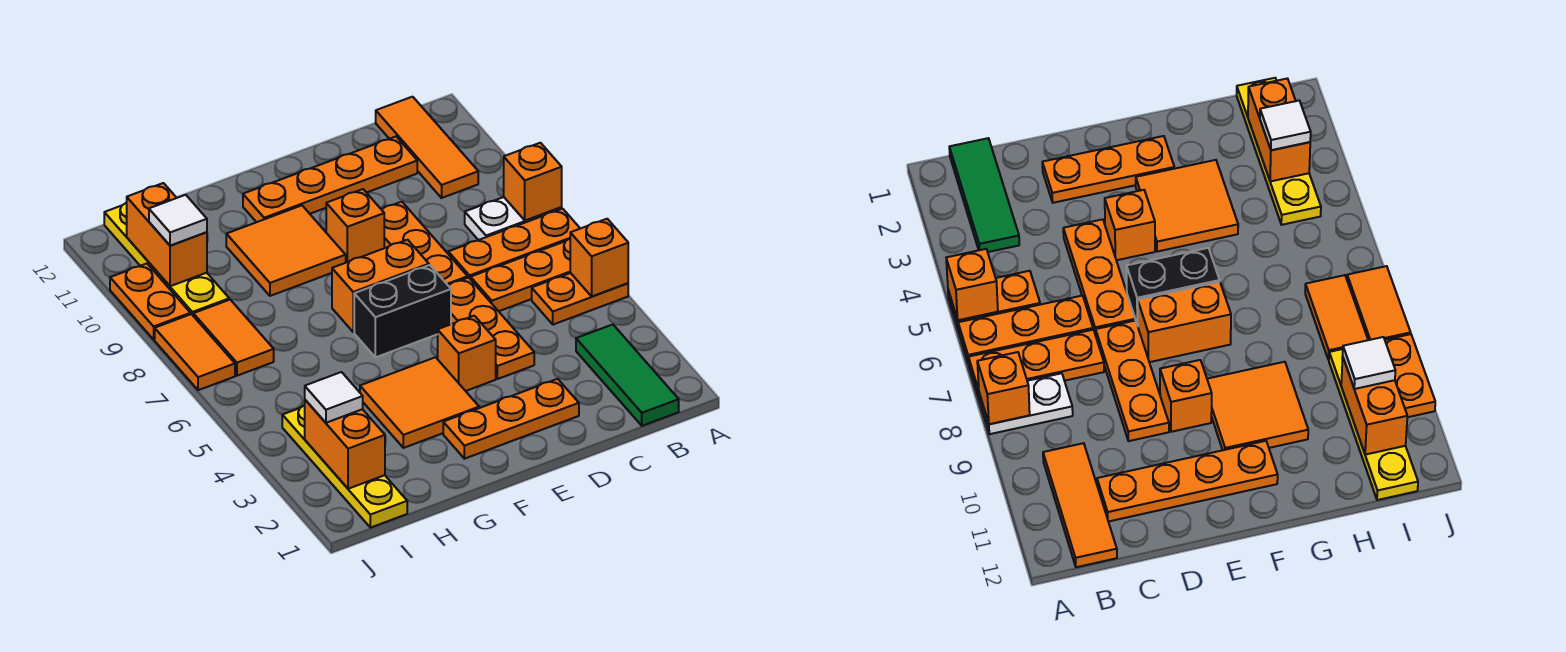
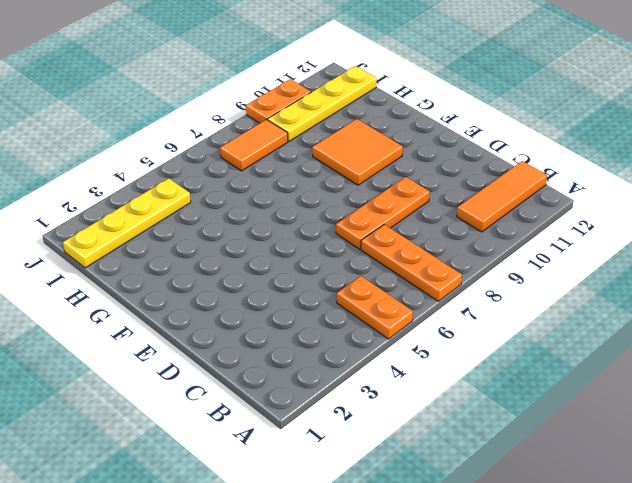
none -> orange plate A6:C6 level 1
none -> white plate A8:B8 level 1
none -> green tile B1:B3 level 1

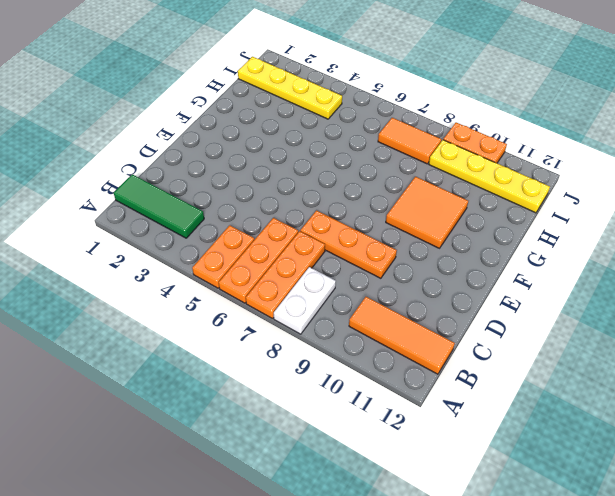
none -> orange plate C11:F11 level 1
none -> orange plate D2:F2 level 1
none -> orange plate D4:D6 level 1

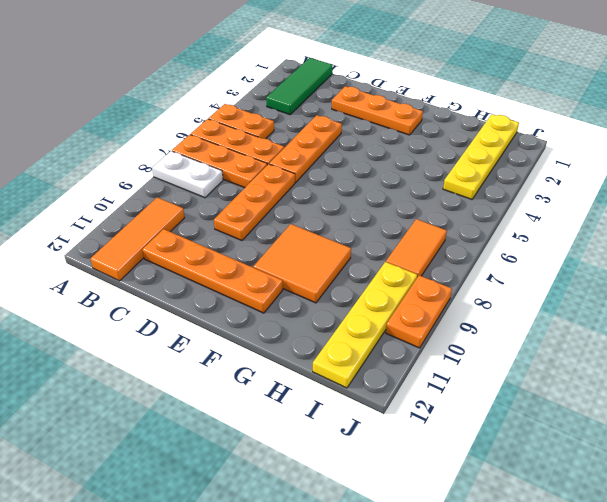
none -> orange brick E4 level 1
none -> black brick E6:F6 level 1
none -> orange brick E7:F7 level 1

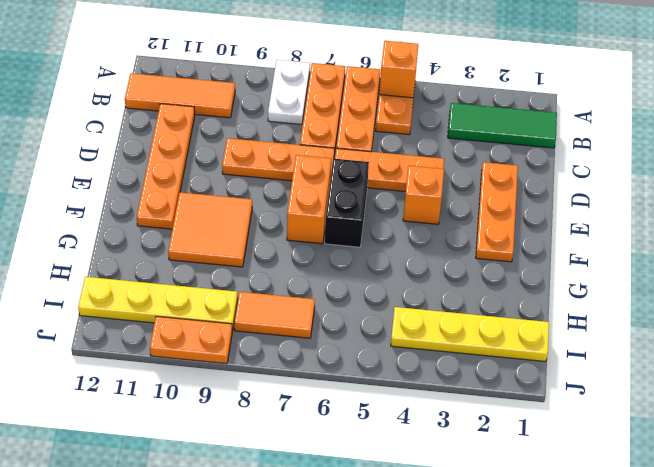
none -> orange brick E9 level 1
none -> orange tile F3:G4 level 1
none -> orange tile J7:J8 level 1

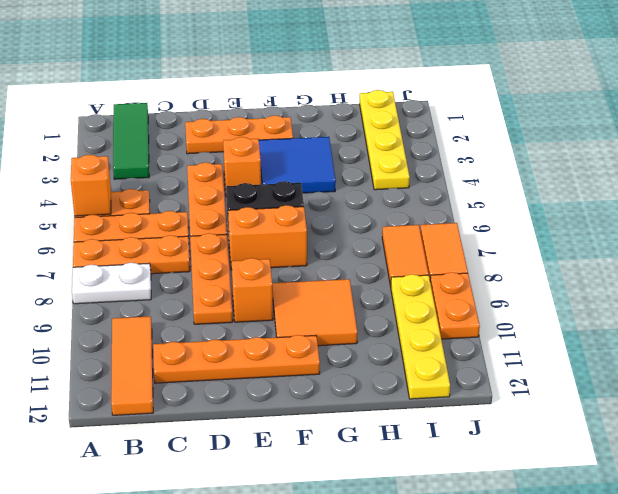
blue tile F3:G4 level 1 -> orange tile F3:G4 level 1
none -> orange brick A8 level 2
none -> orange brick I2:I3 level 2
none -> orange brick I10:I11 level 2

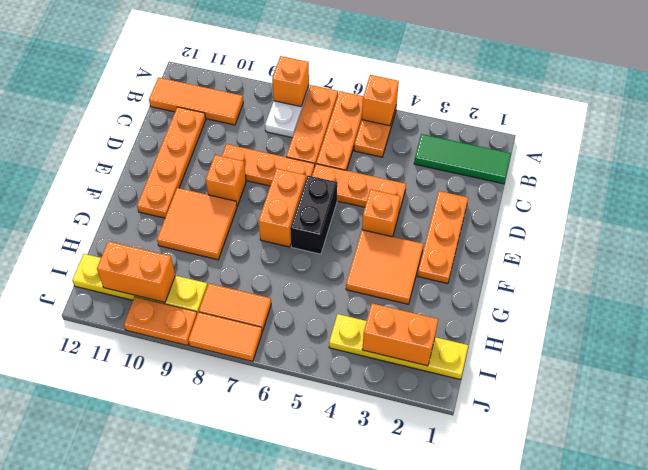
none -> white tile I3 level 3
none -> white tile I10 level 3

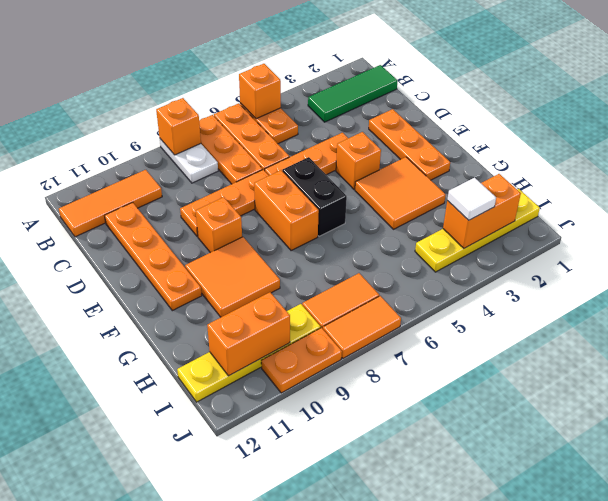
none -> white tile I10 level 3

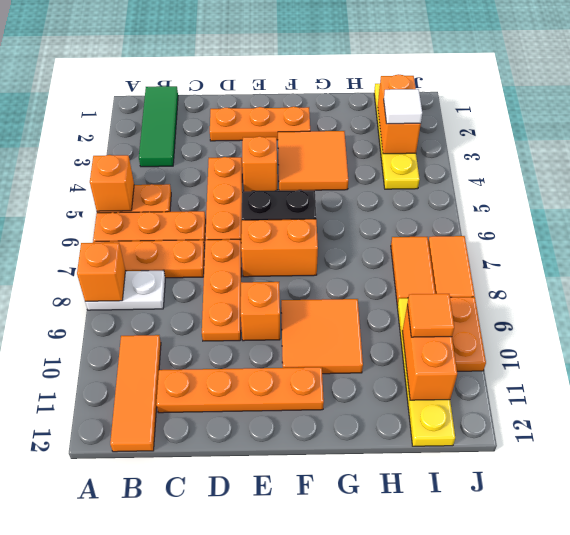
orange tile I10 level 3 -> white tile I10 level 3

